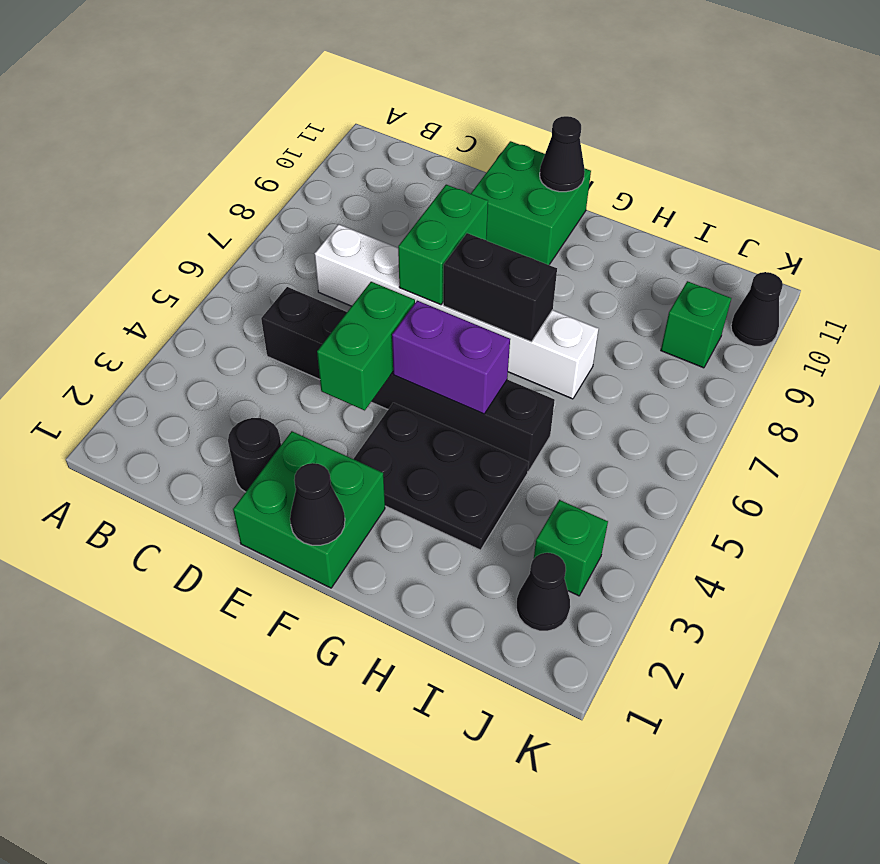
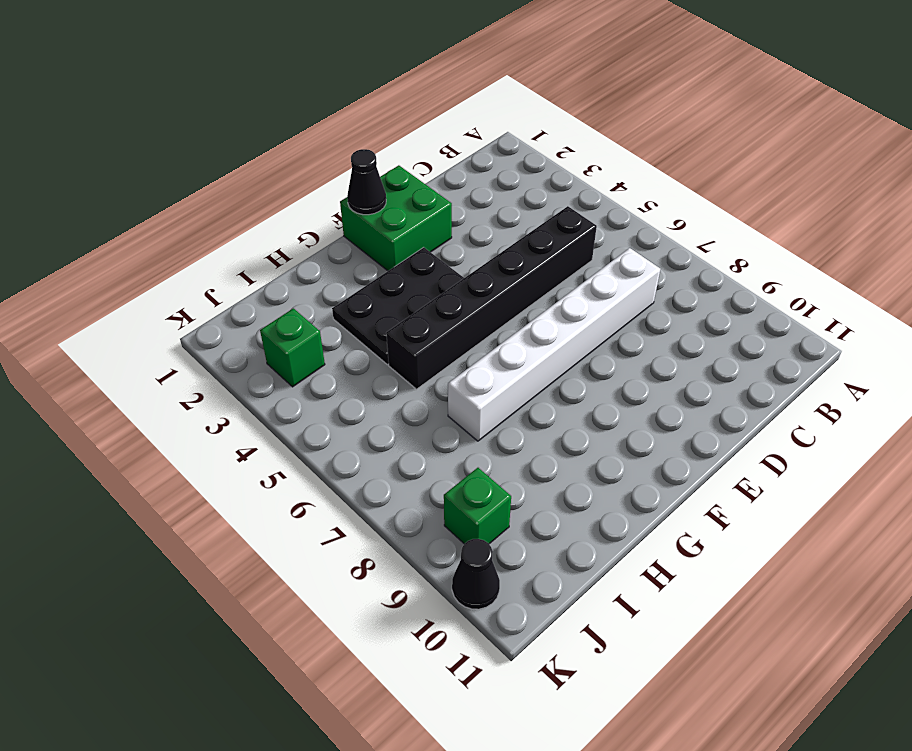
none -> black round brick D2 level 1
none -> green brick E10:F11 level 1
none -> black cone J2 level 1

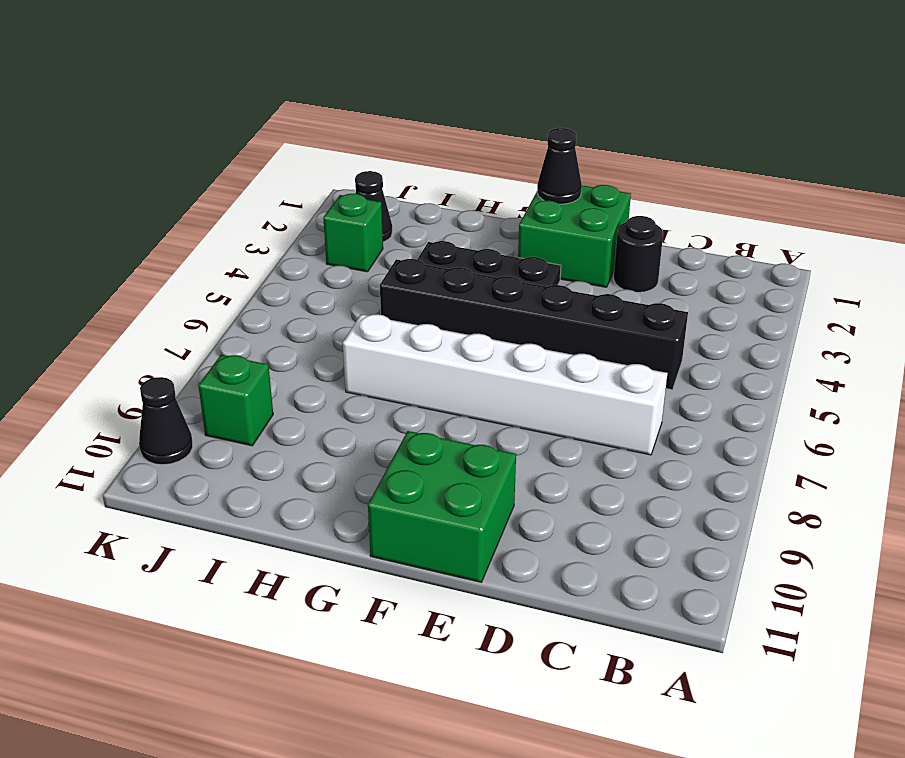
none -> green brick E4:E5 level 2
none -> green brick E7:E8 level 2
none -> purple brick F5:G5 level 2

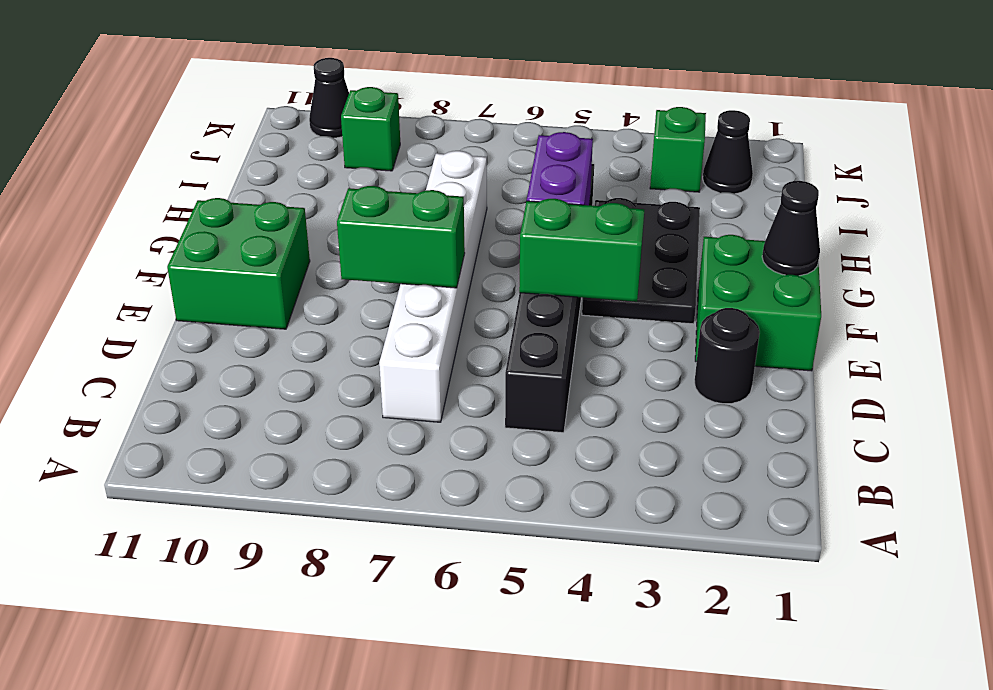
none -> black brick F7:G7 level 2
none -> black cone F11 level 2

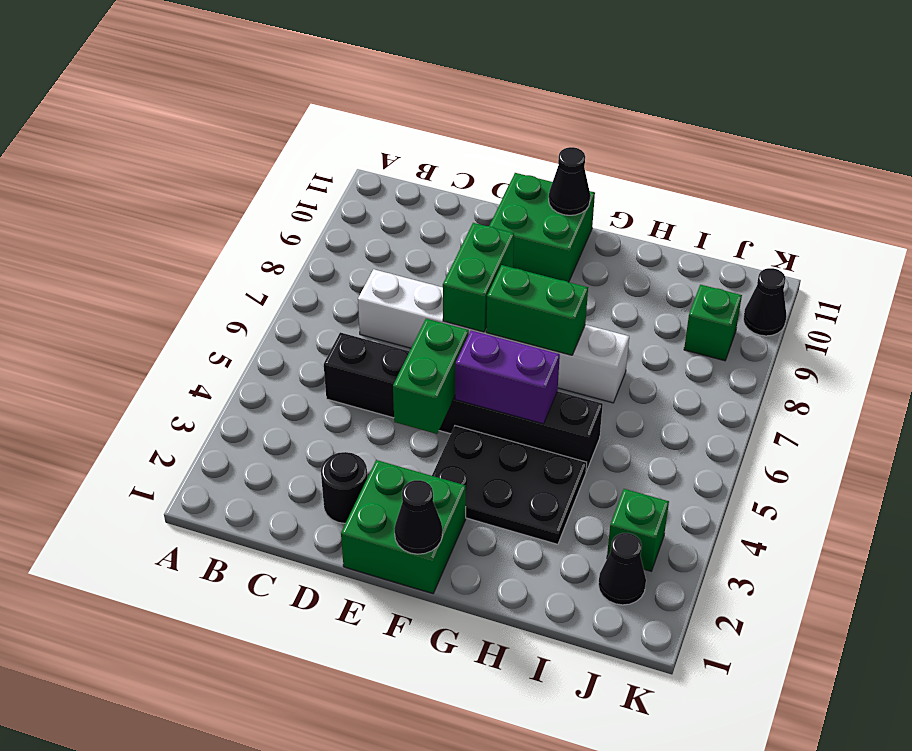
green brick F7:G7 level 2 -> black brick F7:G7 level 2

